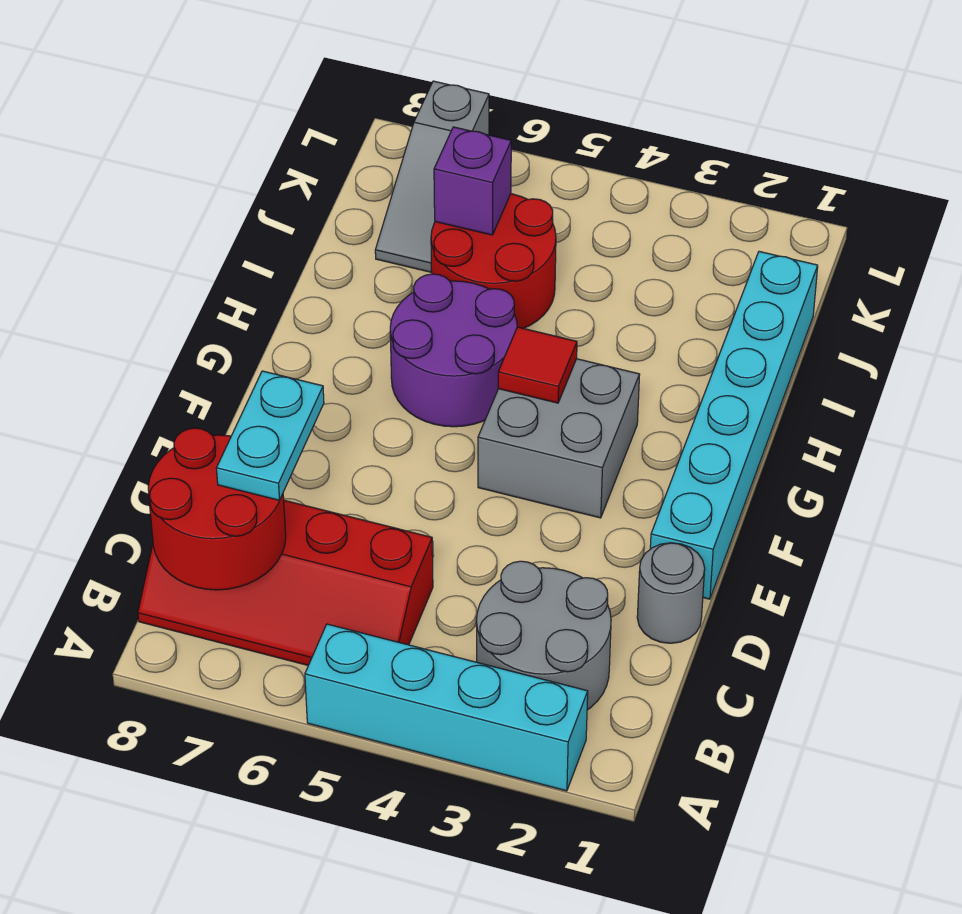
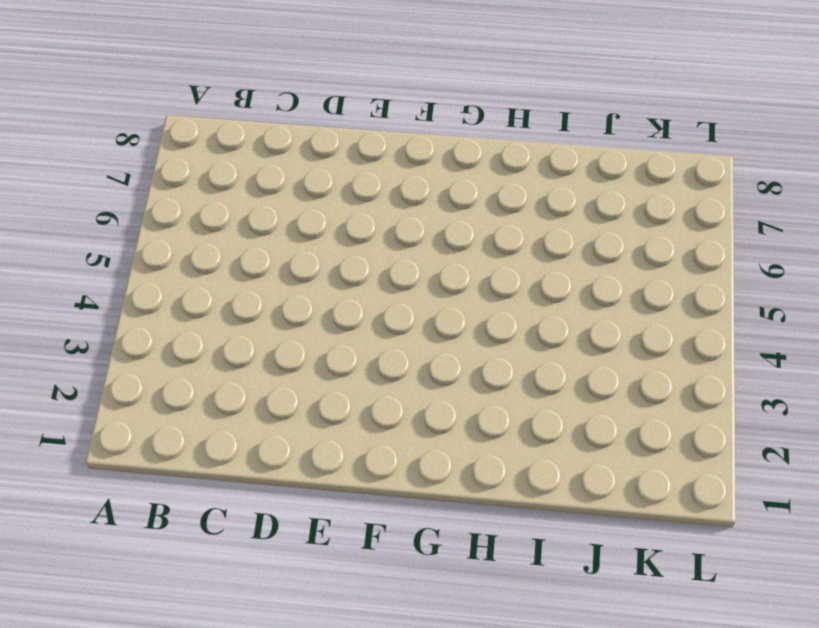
none -> cyan brick A2:A5 level 1
none -> grey round brick B2:C3 level 1
none -> red slope B5:C8 level 1 top C

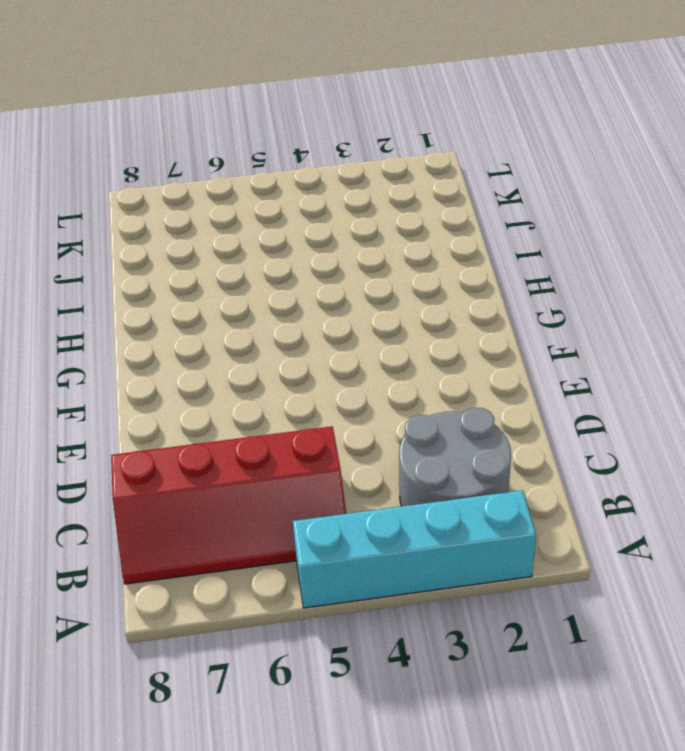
none -> grey round brick D1 level 1
none -> cyan brick E1:J1 level 1
none -> grey brick F3:G4 level 1

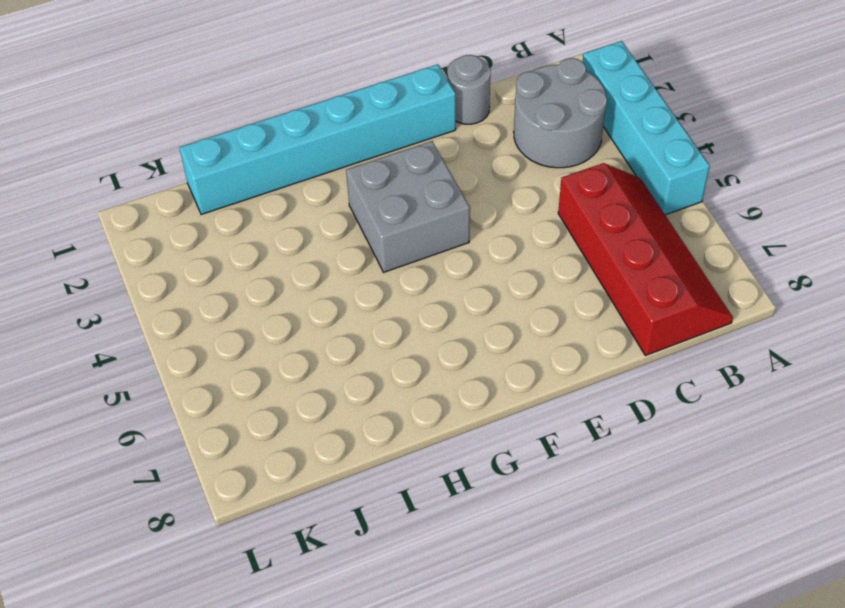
none -> purple round brick G5:H6 level 1
none -> red round brick I5:J6 level 1
none -> grey slope J7:L7 level 1 top L

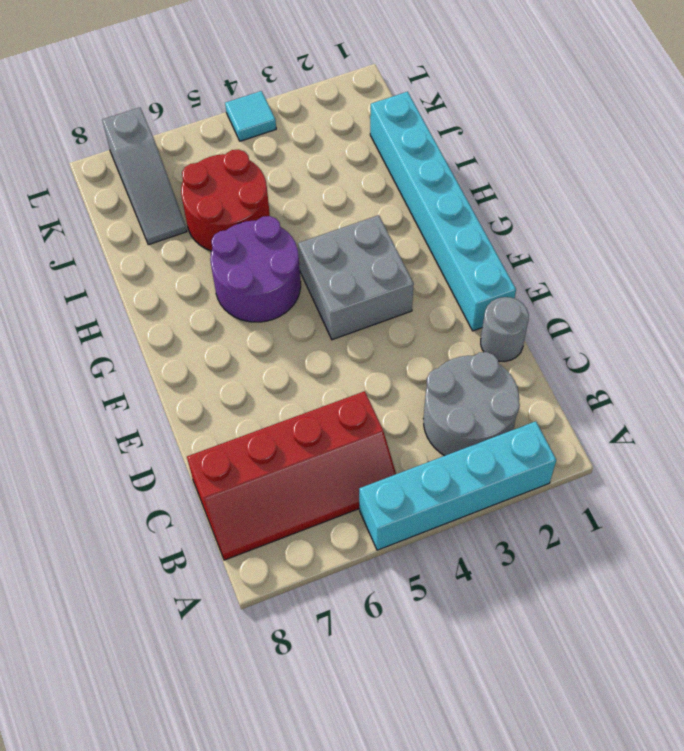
cyan tile L4 level 1 -> none
none -> red round brick B7:C8 level 2
none -> red tile G4 level 2
none -> purple brick J6 level 2

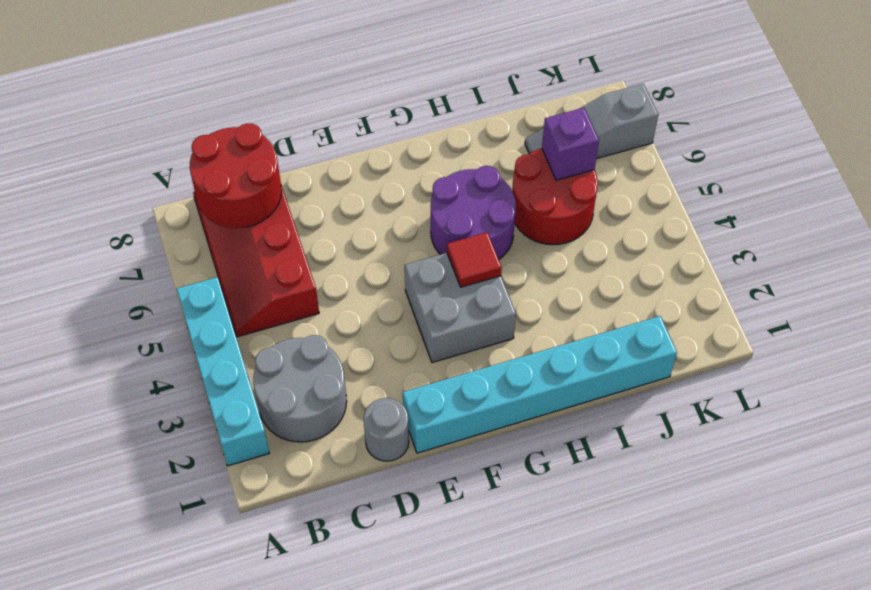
none -> cyan plate C7:D7 level 3

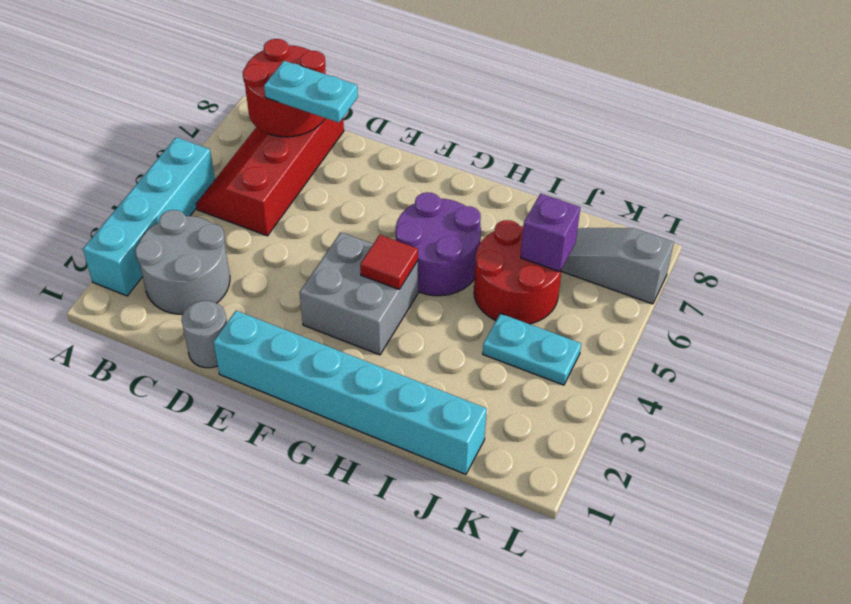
cyan plate J4:K4 level 1 -> none

